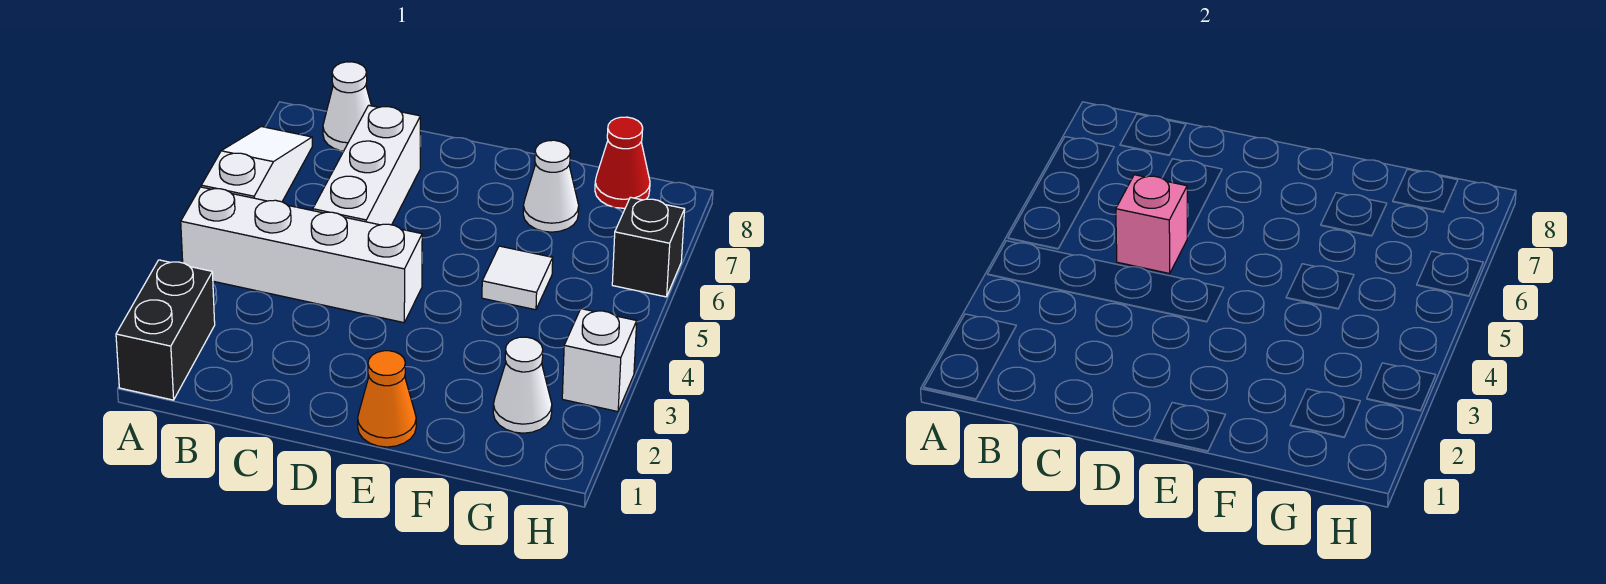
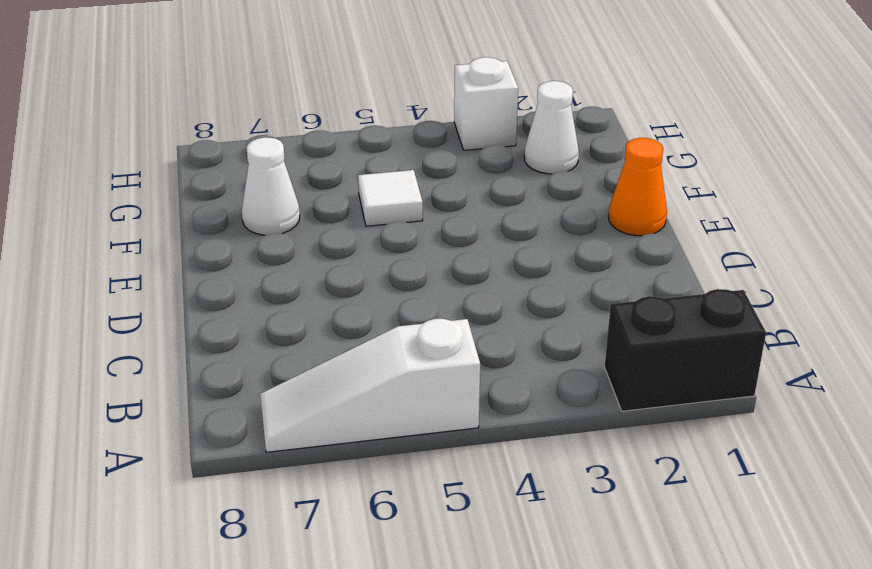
none -> white brick A4:D4 level 1
none -> white cone B8 level 1
none -> white brick C5:C7 level 1

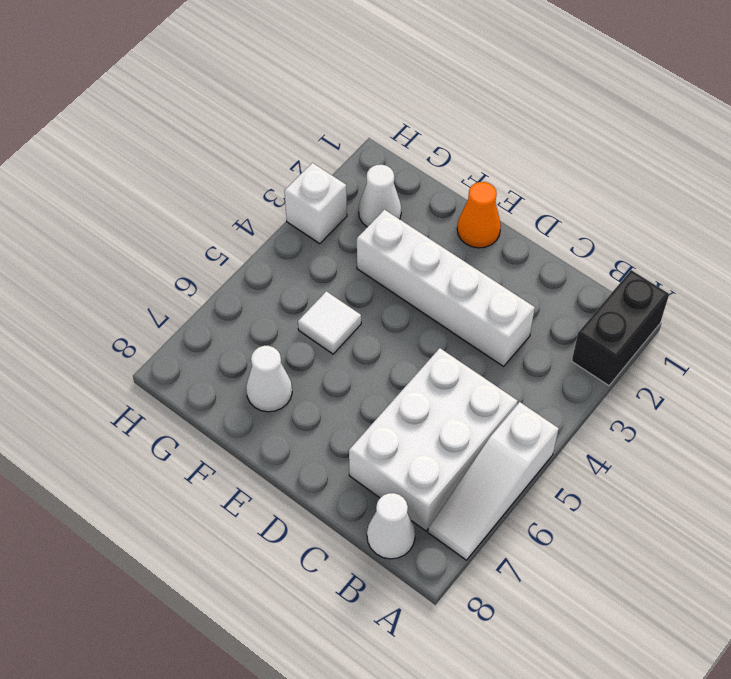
white brick B5:C7 level 1 -> white brick C5:C7 level 1
white brick C3:F3 level 1 -> white brick A4:D4 level 1
none -> red cone G8 level 1
none -> black brick H6 level 1
none -> pink brick C5 level 2

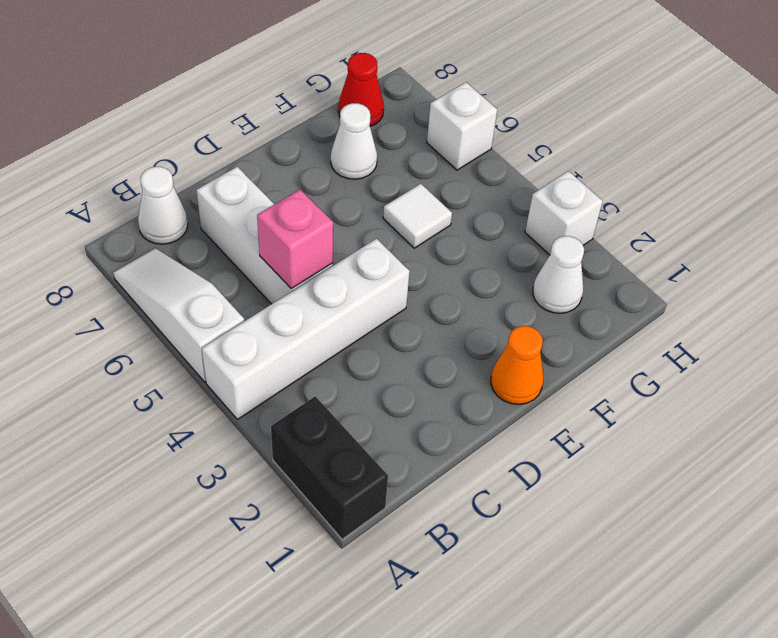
white brick H6 level 1 -> black brick H6 level 1

